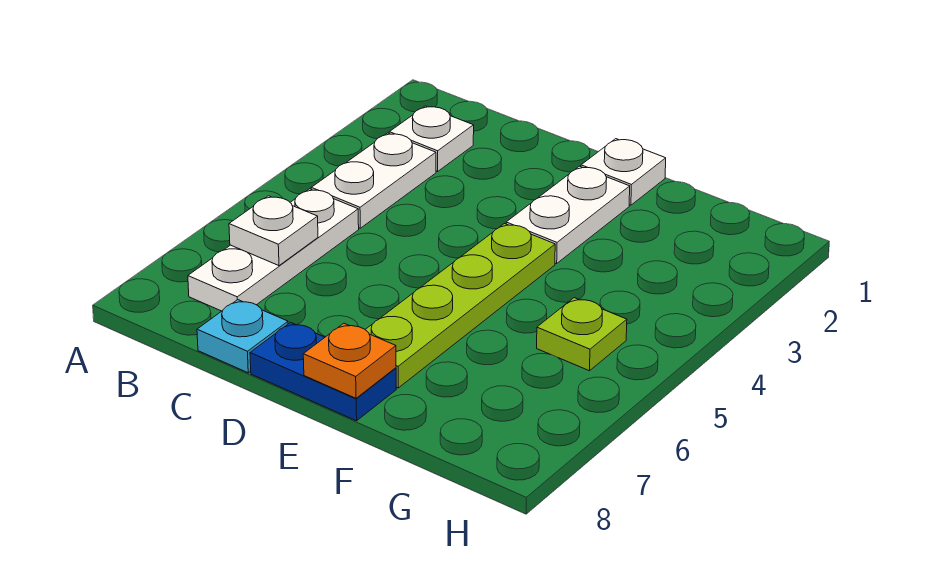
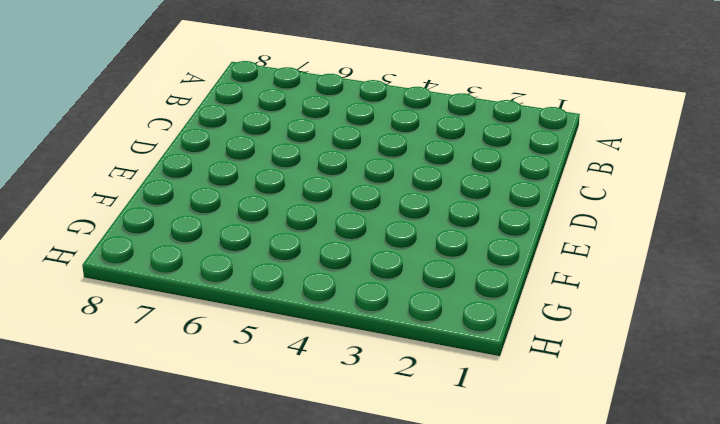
none -> white plate B2 level 1
none -> white plate B3:B4 level 1

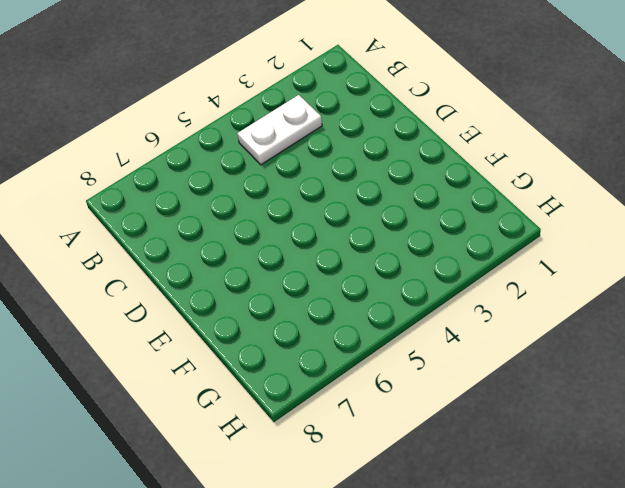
none -> white plate B2 level 1
none -> white plate B5:B7 level 1

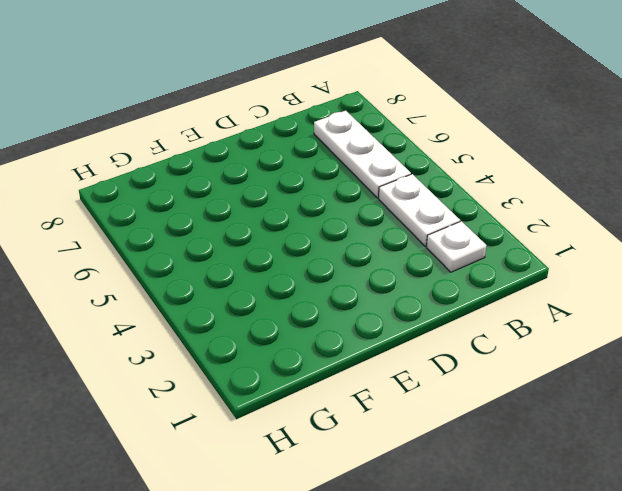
none -> cyan plate C8 level 1
none -> blue plate D8:E8 level 1

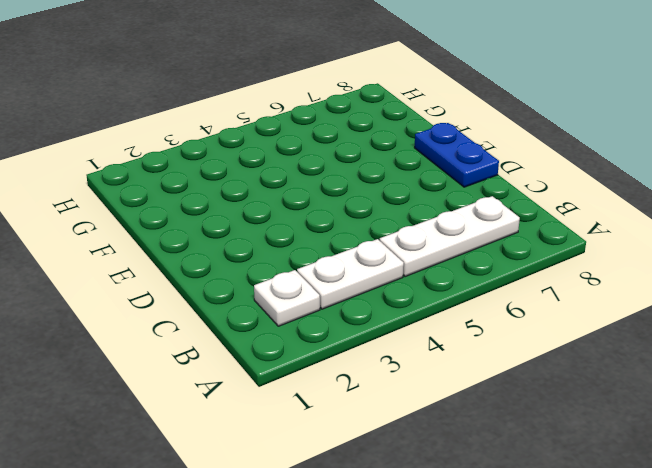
none -> cyan plate C8 level 1
none -> white plate E1 level 1

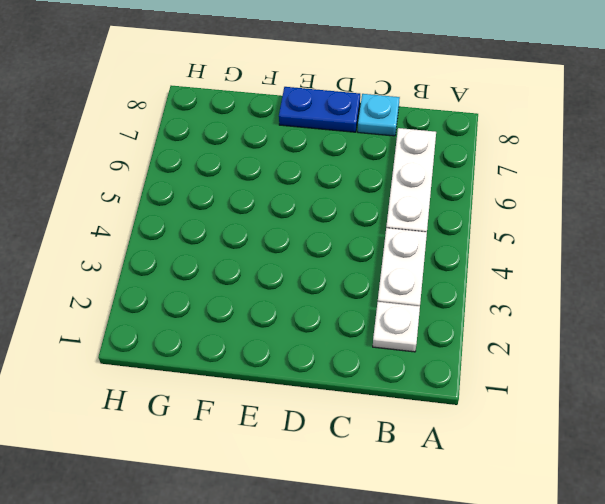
none -> white plate E1 level 1
none -> white plate E2:E3 level 1

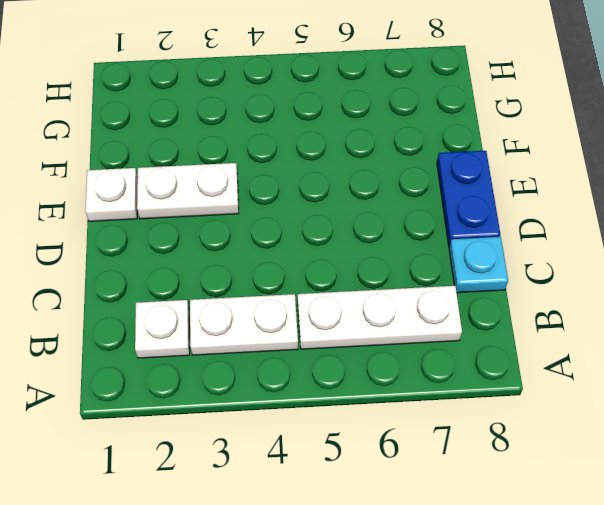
none -> lime plate E4:E7 level 1
none -> lime plate G5 level 1

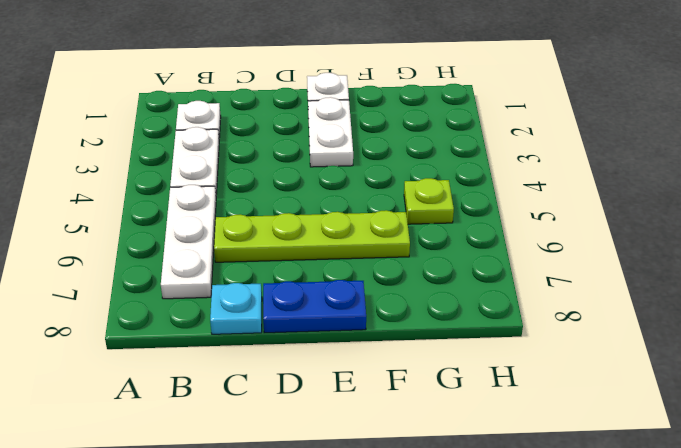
lime plate C6:F6 level 1 -> lime plate E4:E7 level 1
none -> white plate B6 level 2
none -> orange plate E8 level 2

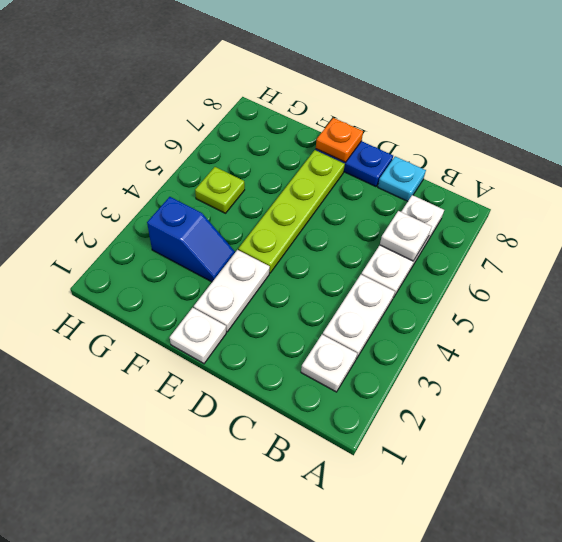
blue slope F3:G3 level 1 top G -> none

